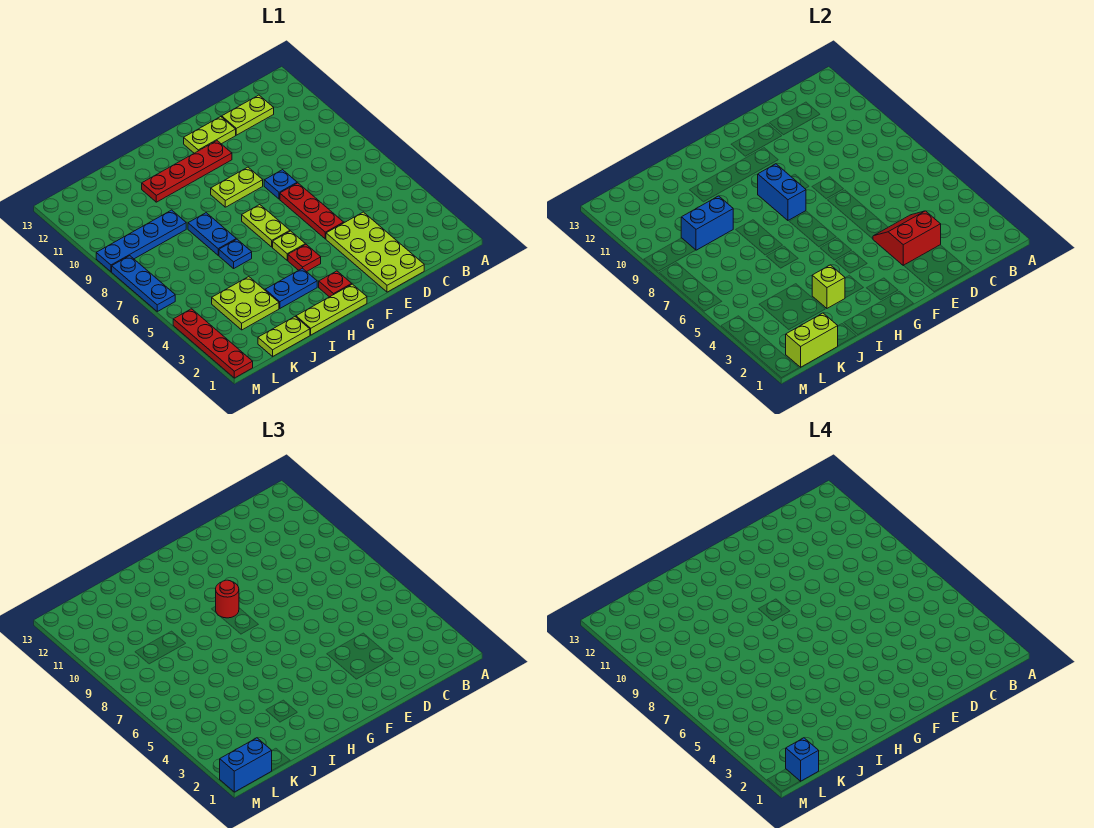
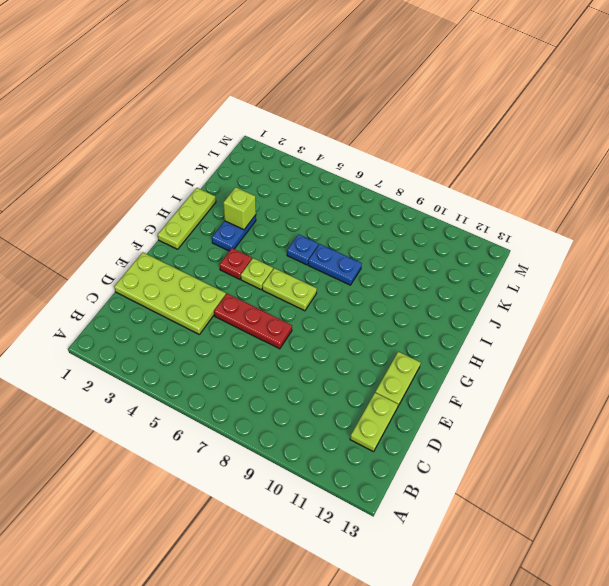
none -> blue plate E8 level 1
none -> lime plate F9:G9 level 1
none -> red plate F11:I11 level 1

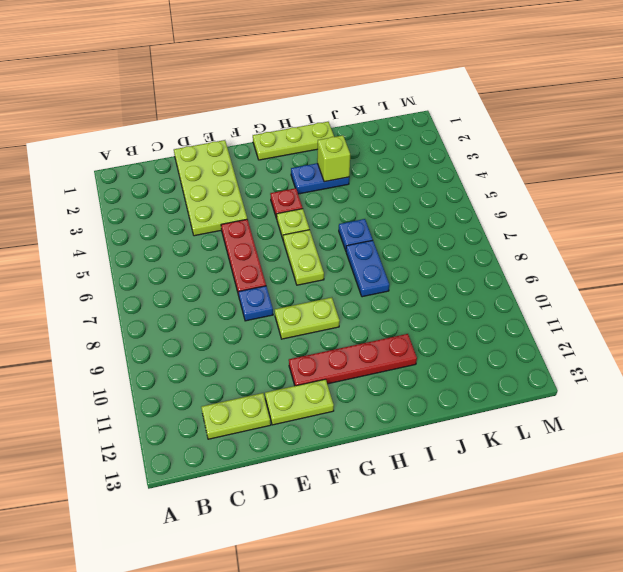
none -> red plate G2 level 1
none -> lime plate J1:K1 level 1
none -> lime plate J3:K4 level 1

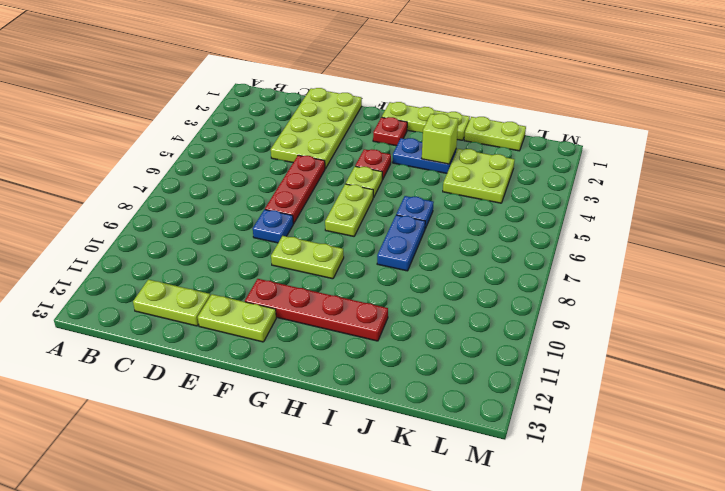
none -> blue plate J9:M9 level 1
none -> red plate M1:M4 level 1
none -> blue plate M6:M8 level 1

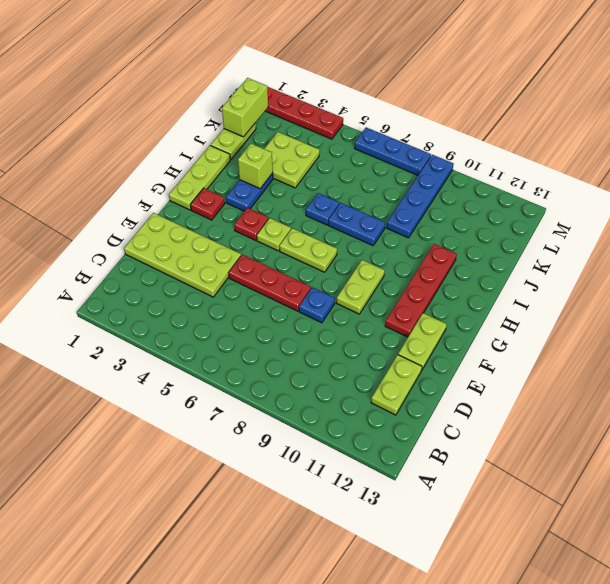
none -> red slope D3:E4 level 2 top 3
none -> blue brick G8:G9 level 2
none -> blue brick J9:K9 level 2

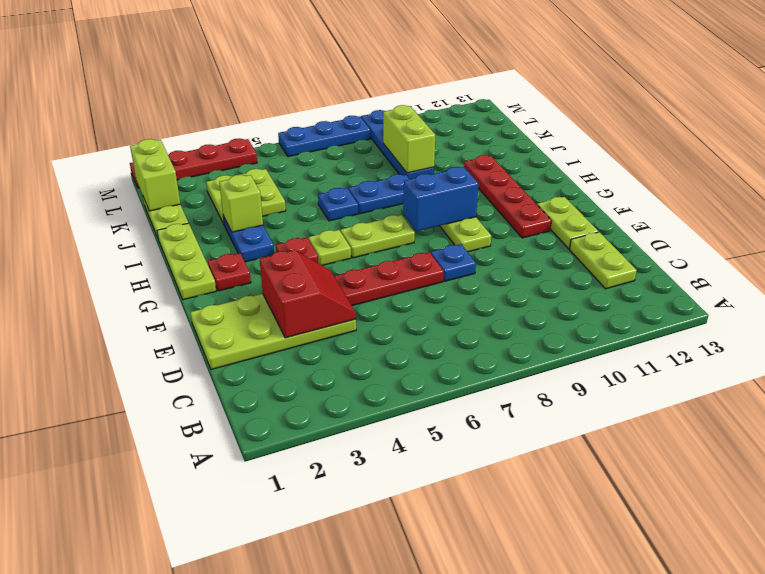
lime brick J9:K9 level 2 -> blue brick J9:K9 level 2
none -> red round brick G9 level 3
none -> blue brick L1:M1 level 3
none -> blue brick L1 level 4

